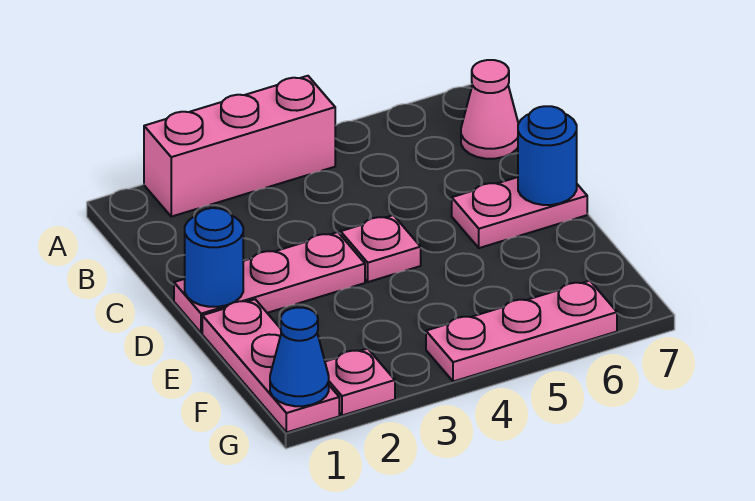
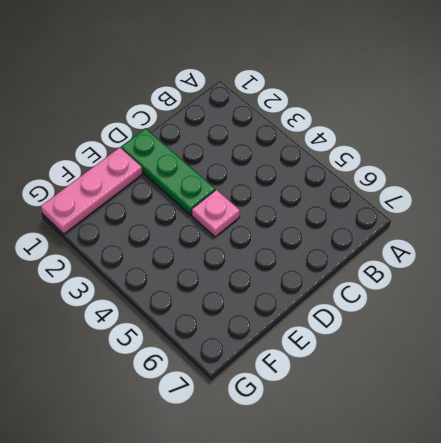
green plate D1:D3 level 1 -> pink plate D1:D3 level 1
none -> pink brick A2:A4 level 1
none -> pink cone B7 level 1

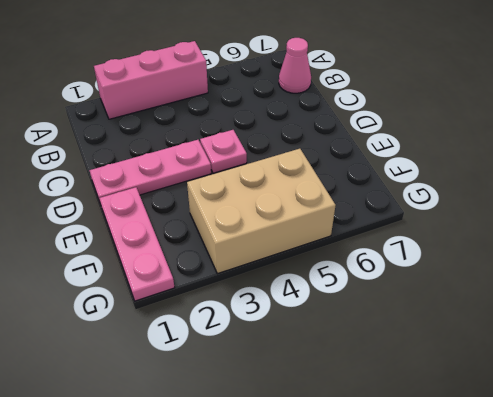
tan brick F3:G5 level 1 -> pink plate G4:G6 level 1
none -> pink plate D6:D7 level 1
none -> pink plate G2 level 1

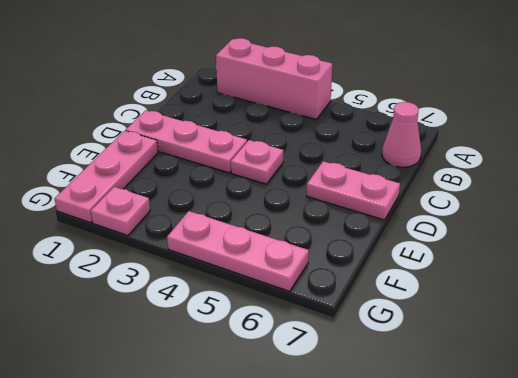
none -> blue round brick D1 level 2
none -> blue round brick D7 level 2

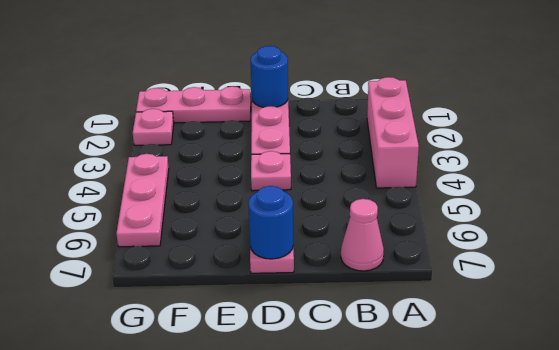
none -> blue cone G1 level 2

